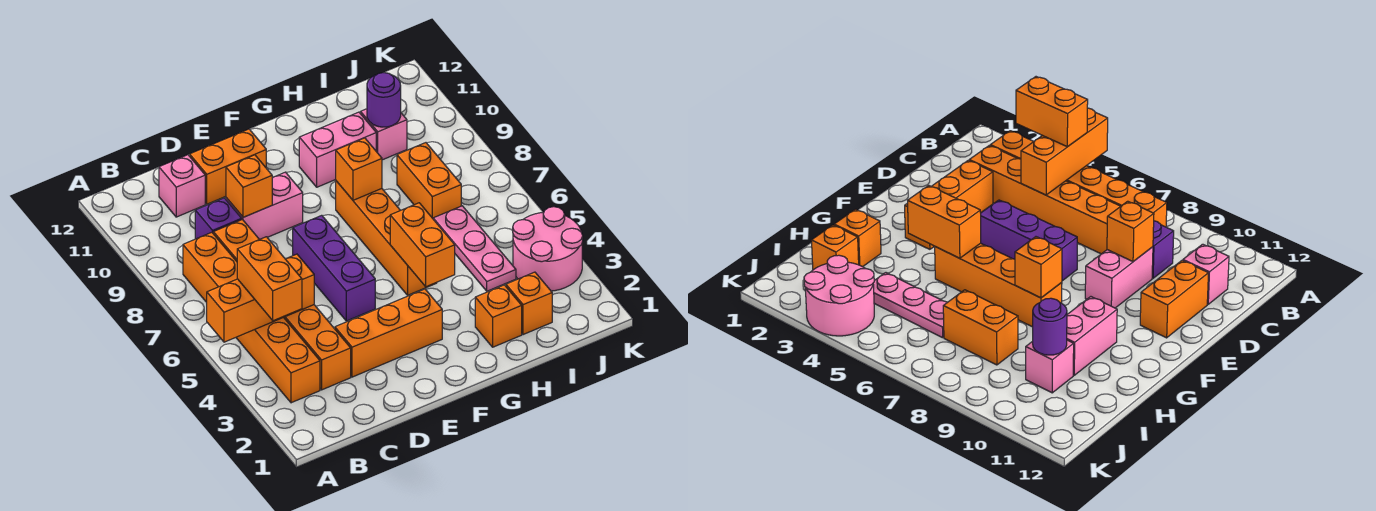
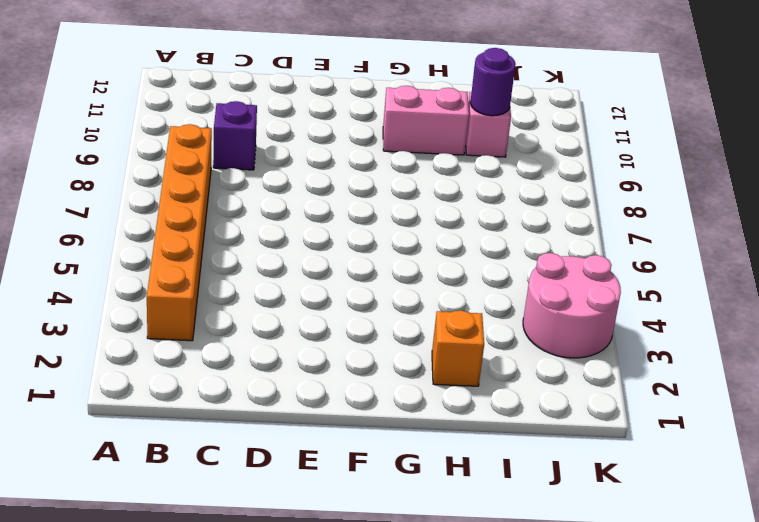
none -> orange brick C3:C8 level 1
none -> pink brick C11 level 1
none -> orange brick D3:F3 level 1

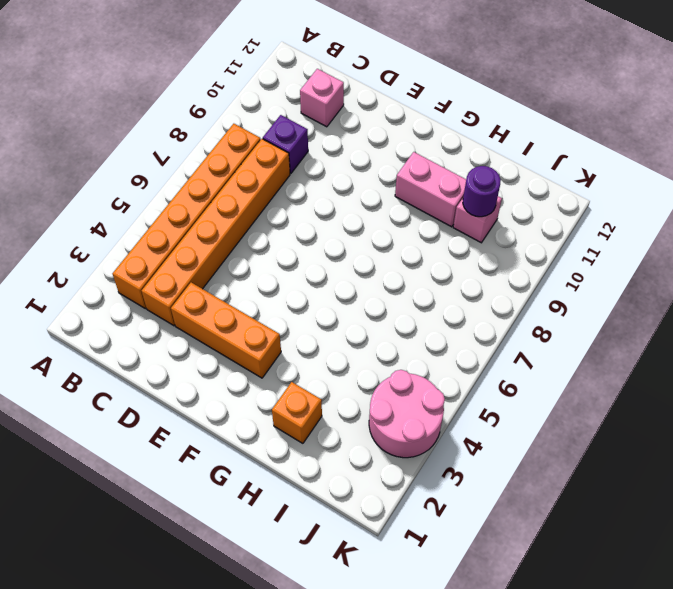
none -> pink brick D9:E9 level 1
none -> orange brick D11:E11 level 1
none -> purple brick E5:E7 level 1

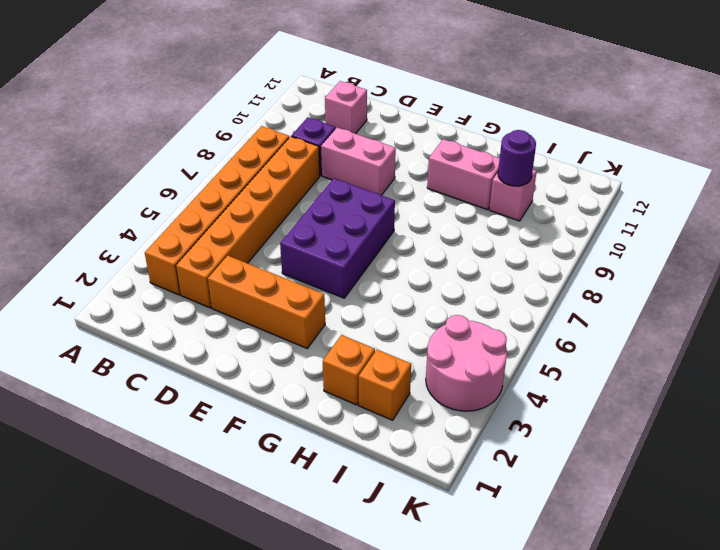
purple brick E5:F7 level 1 -> purple brick E5:E7 level 1
none -> orange brick D11:E11 level 1
none -> orange brick G5:G8 level 1
none -> pink plate I4:I6 level 1

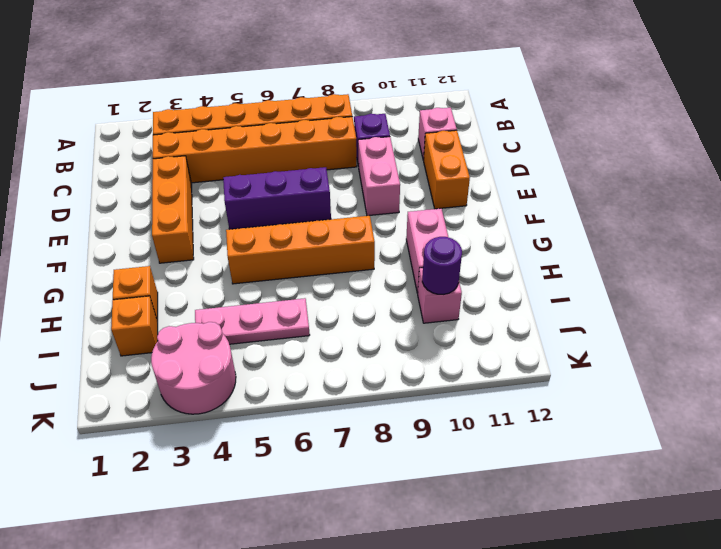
none -> orange brick I7:I8 level 1
none -> orange brick A5:C5 level 2
none -> orange brick D9 level 2

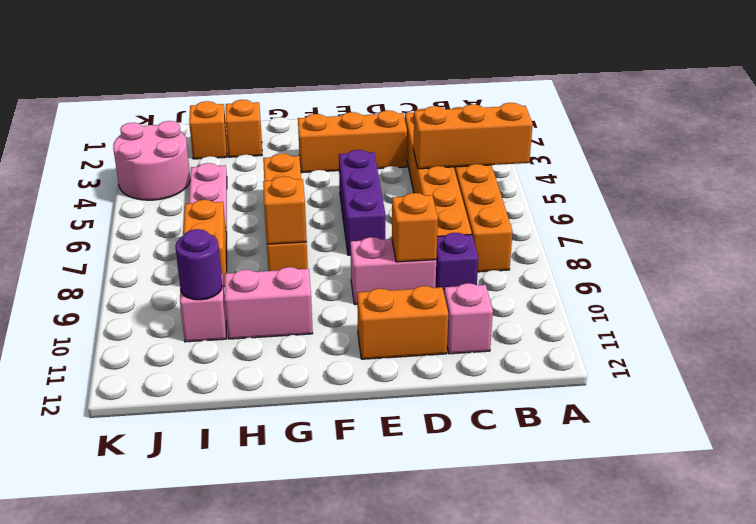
none -> orange brick G4:G5 level 2
none -> orange brick B4:B5 level 3

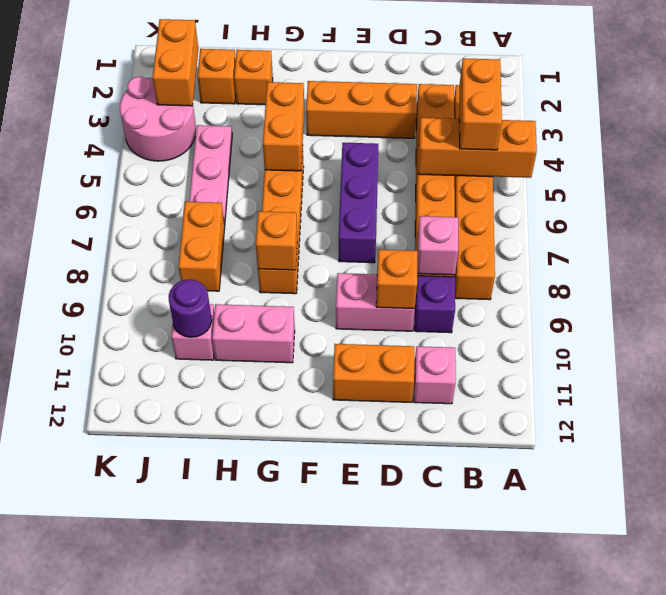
pink brick C8 level 2 -> none
orange brick J2:J3 level 2 -> none

